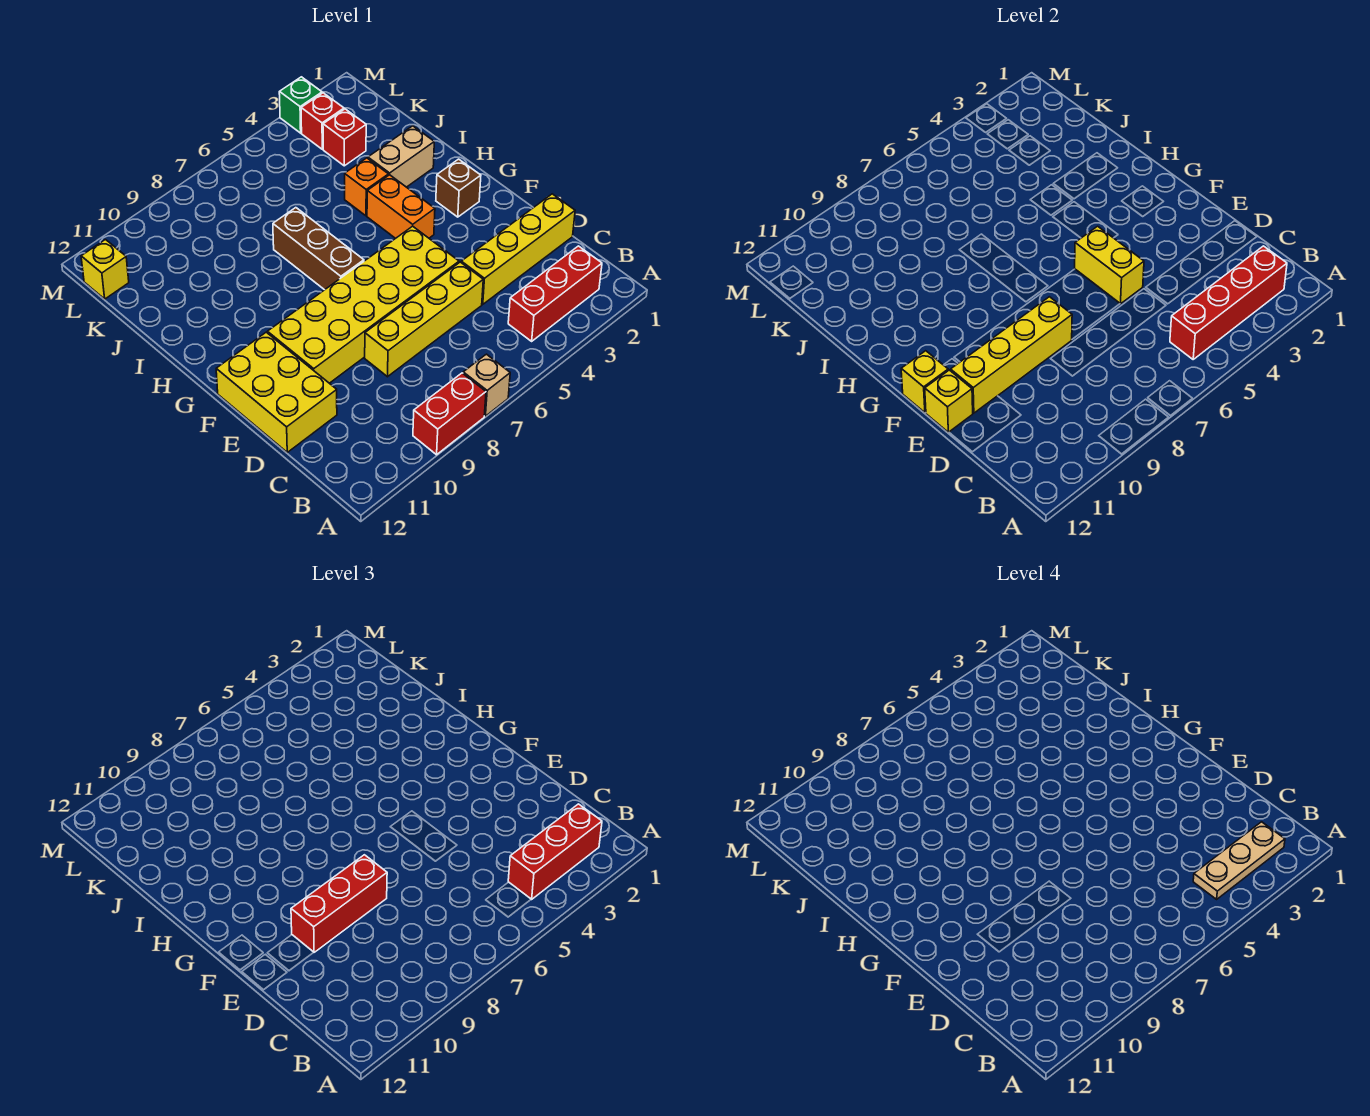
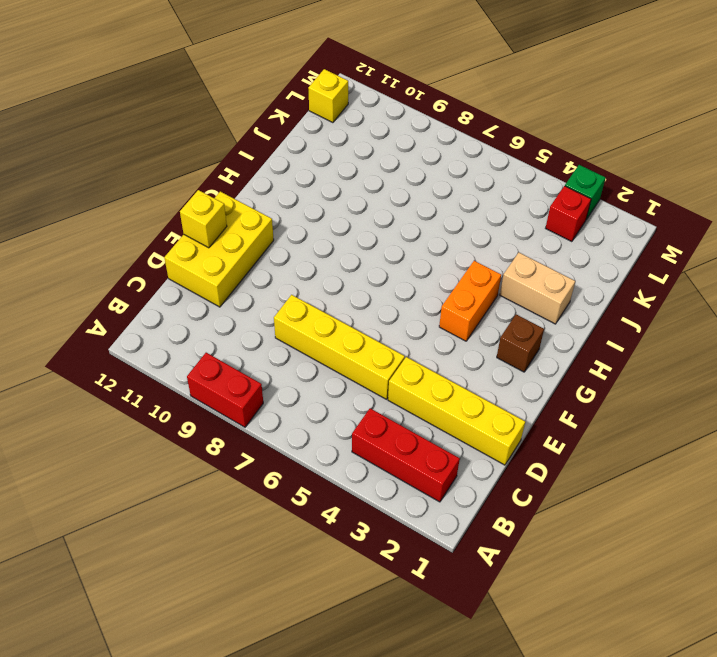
none -> tan brick A7 level 1
none -> yellow brick E5:F10 level 1
none -> brown brick G7:I7 level 1

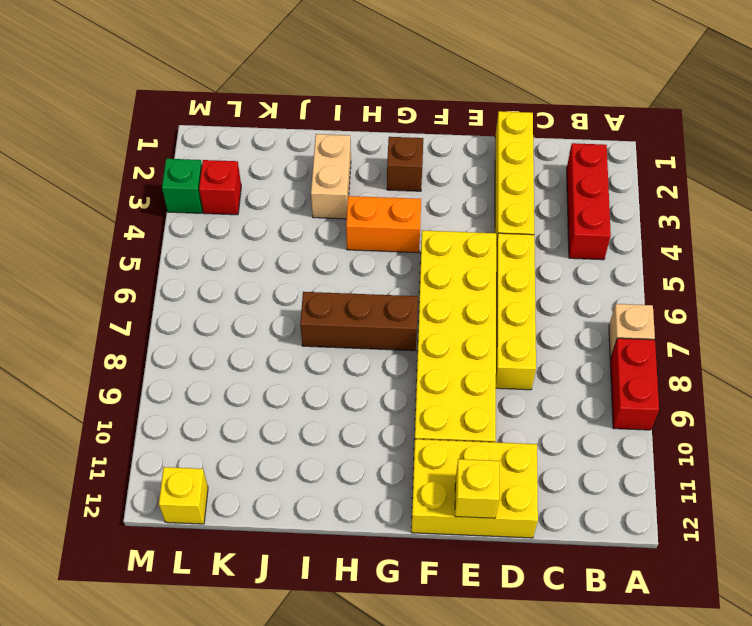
none -> orange brick I4 level 1
none -> red brick K3 level 1
none -> red brick B2:B5 level 2

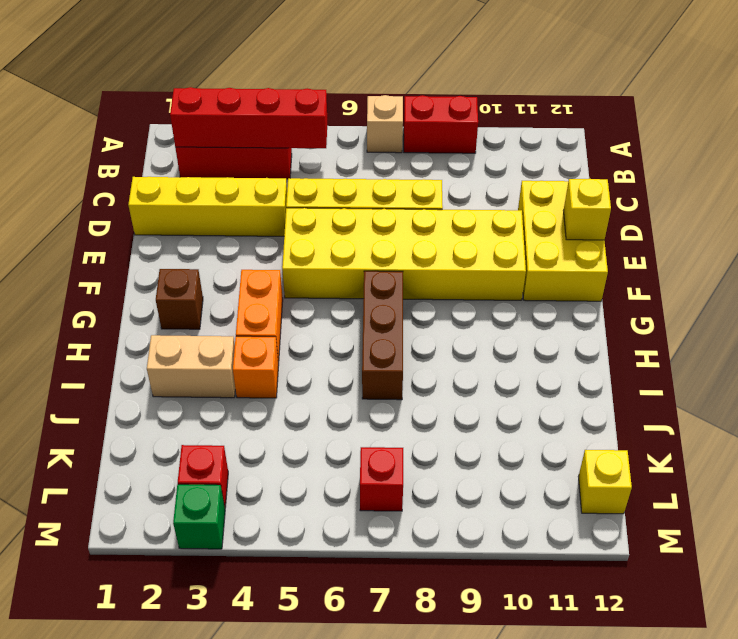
red brick L7 level 1 -> red brick K3 level 1
none -> yellow brick E5:F5 level 2
none -> yellow brick E8:E11 level 2
none -> yellow brick F12 level 2

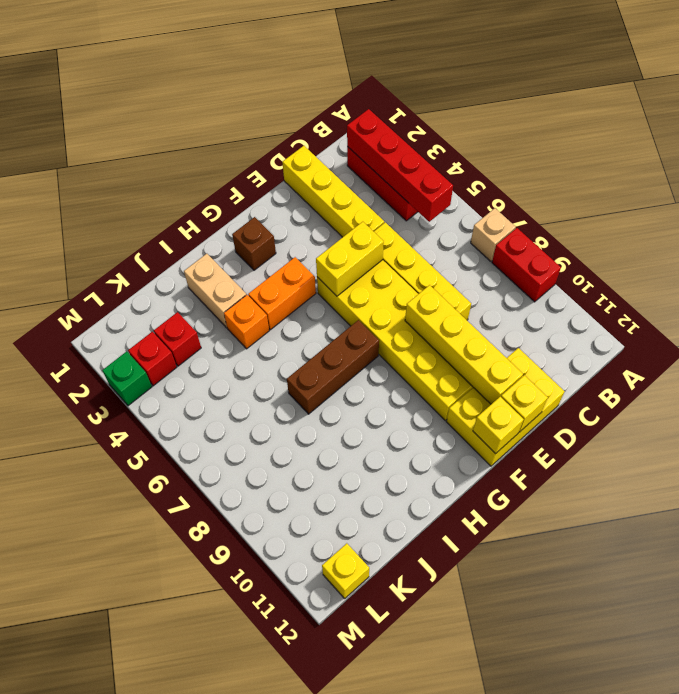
none -> red brick B2:B4 level 3
none -> red brick E8:E10 level 3
none -> tan plate B2:B4 level 4

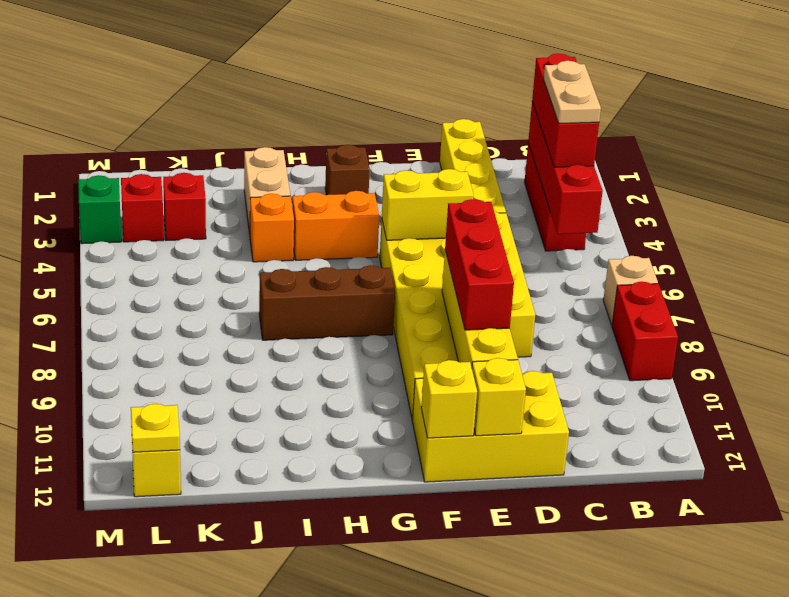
tan plate B3:B4 level 4 -> tan plate B2:B4 level 4
yellow plate L12 level 2 -> none

